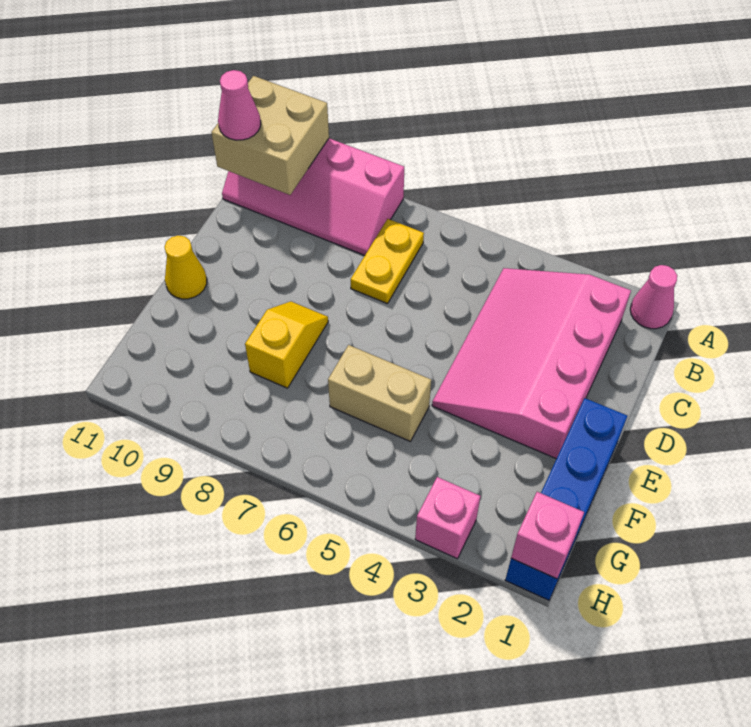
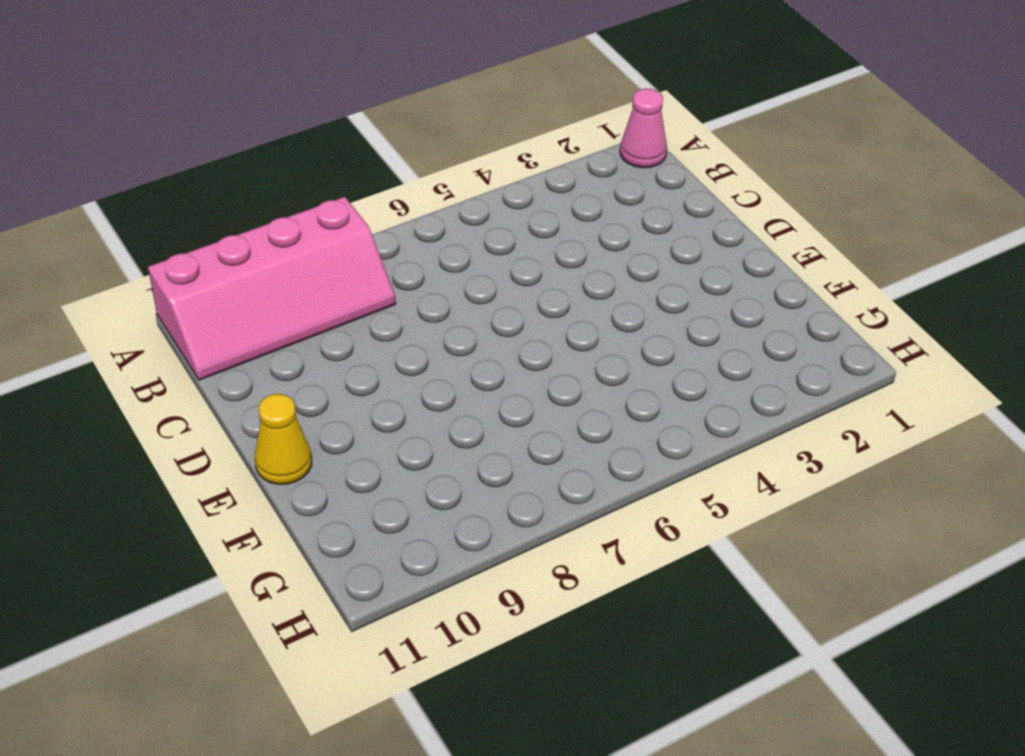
none -> pink slope B2:E4 level 1 top 2
none -> yellow plate B7:C7 level 1
none -> blue brick E1:H1 level 1

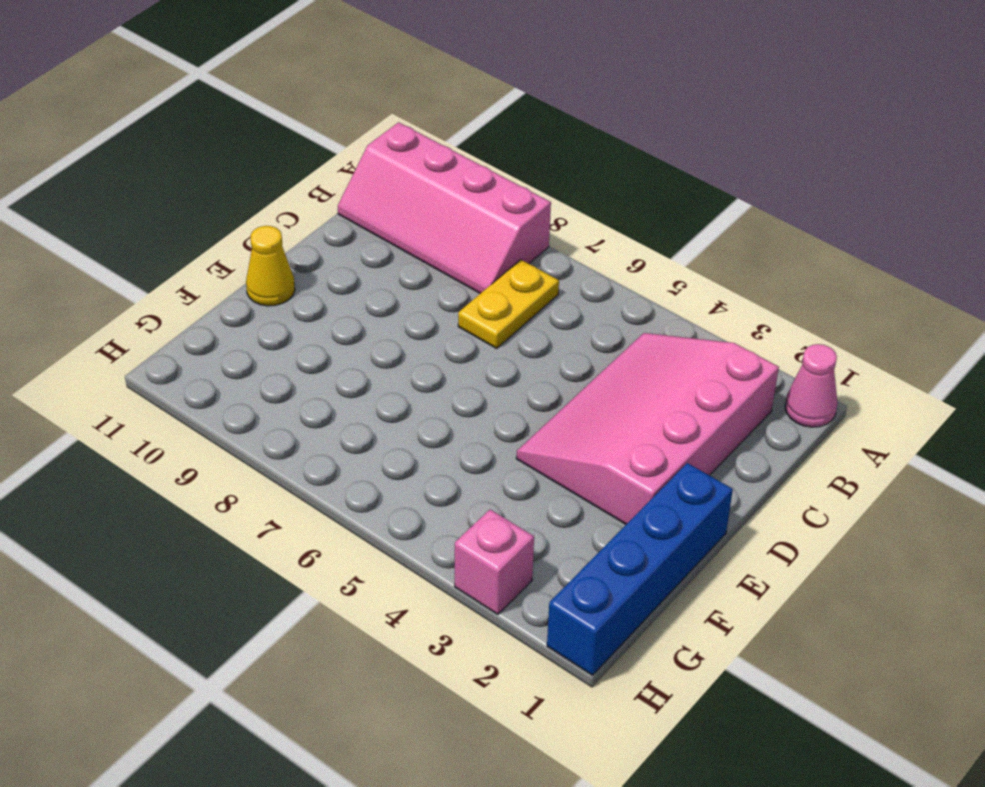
none -> yellow slope E8:F8 level 1 top F
none -> tan brick F5:F6 level 1
none -> tan brick A10:B11 level 2

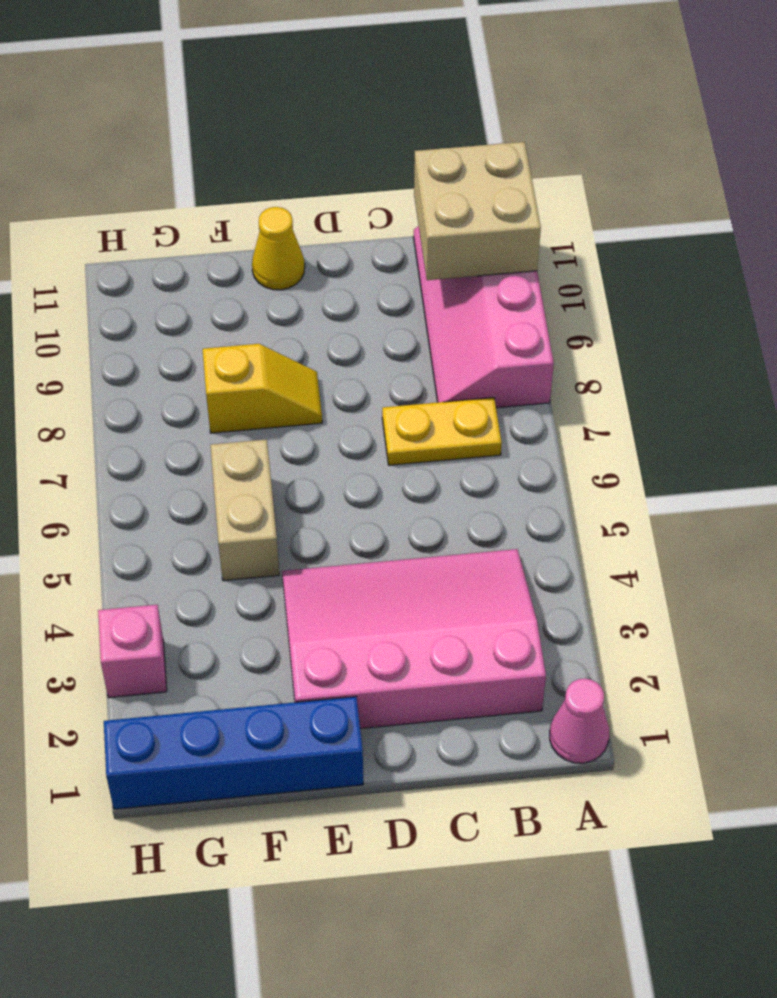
none -> pink brick H1 level 2
none -> pink cone B11 level 3

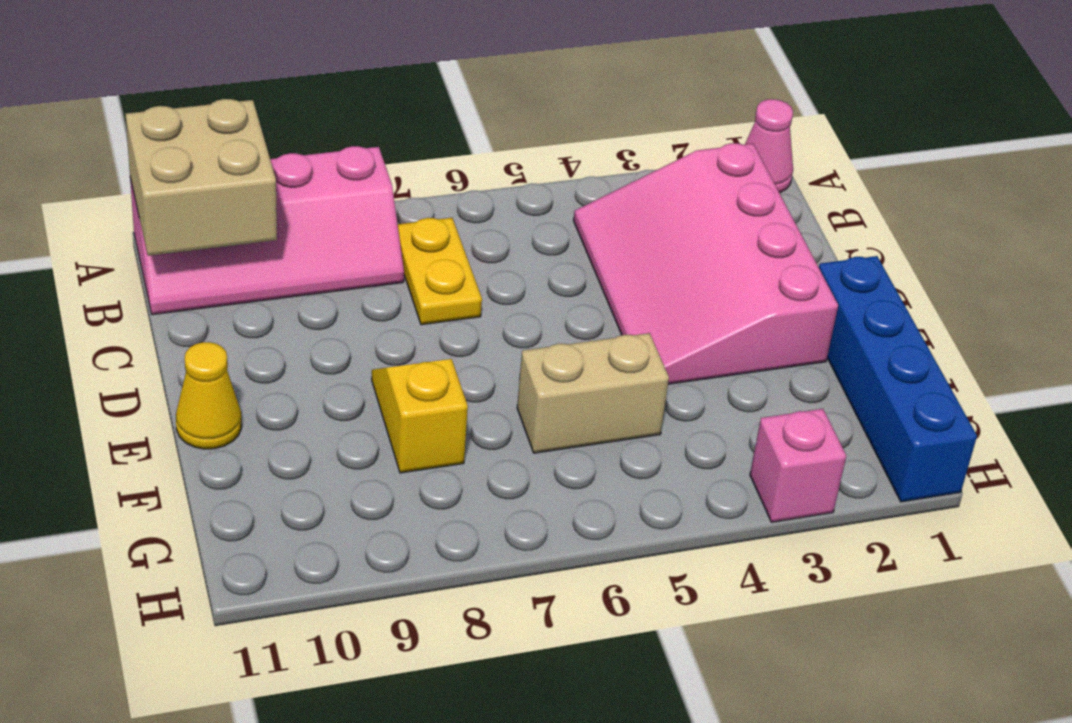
none -> pink brick H1 level 2
none -> pink cone B11 level 3

